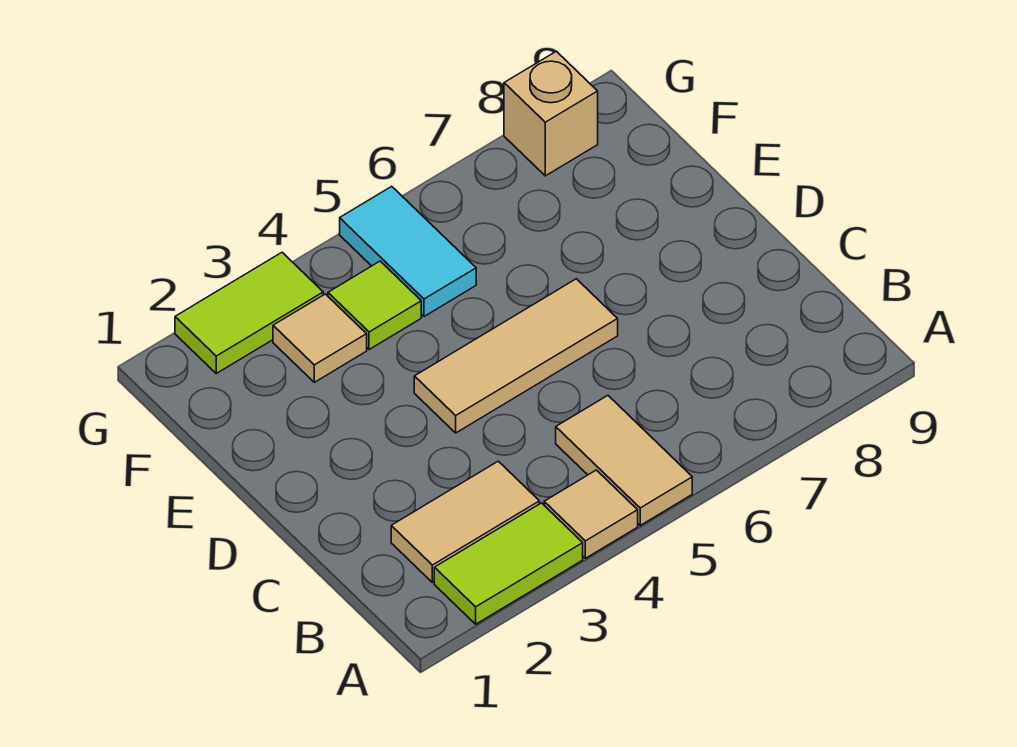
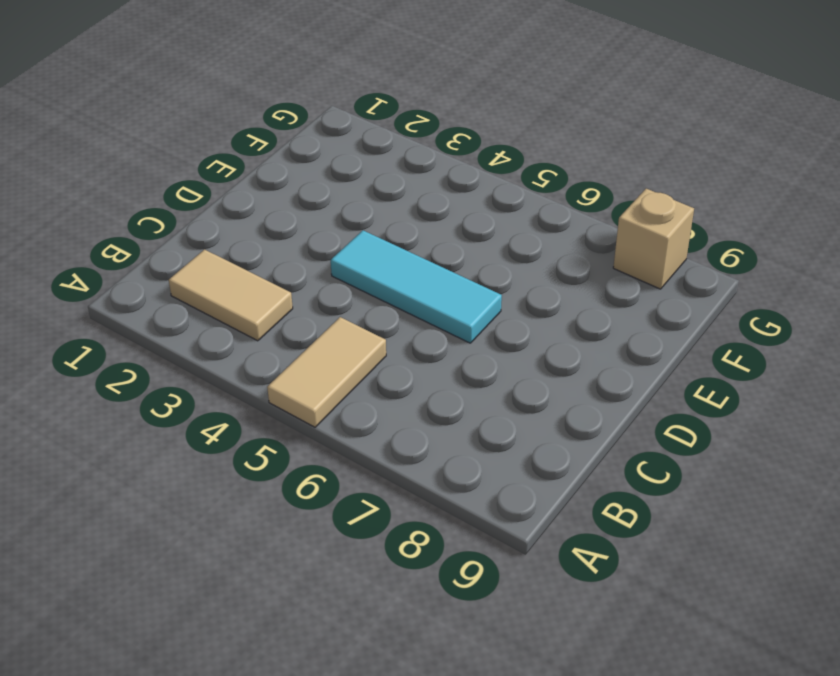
cyan tile D4:D6 level 1 -> tan tile D4:D6 level 1
none -> lime tile A2:A3 level 1
none -> tan tile A4 level 1

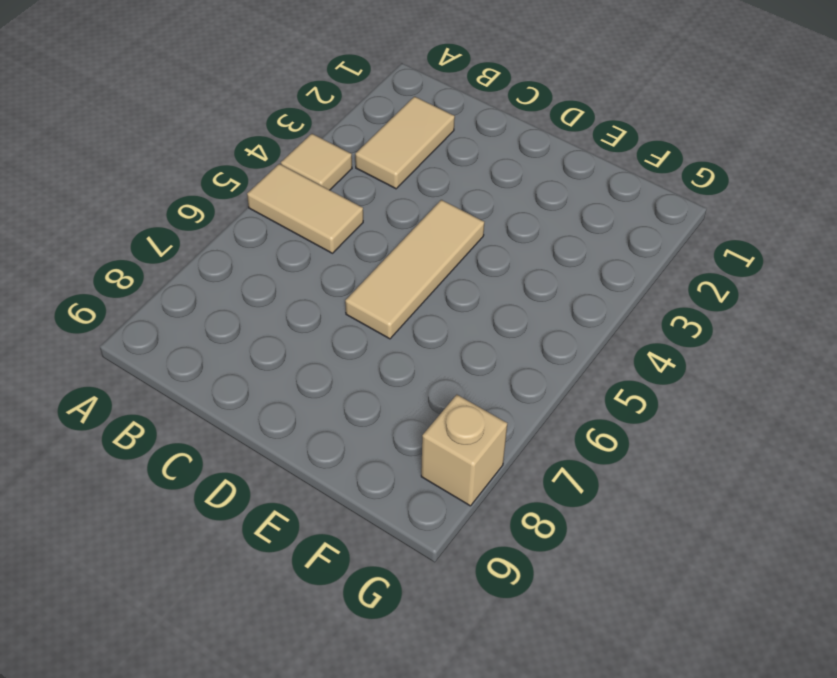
none -> lime tile A2:A3 level 1
none -> tan tile F3 level 1

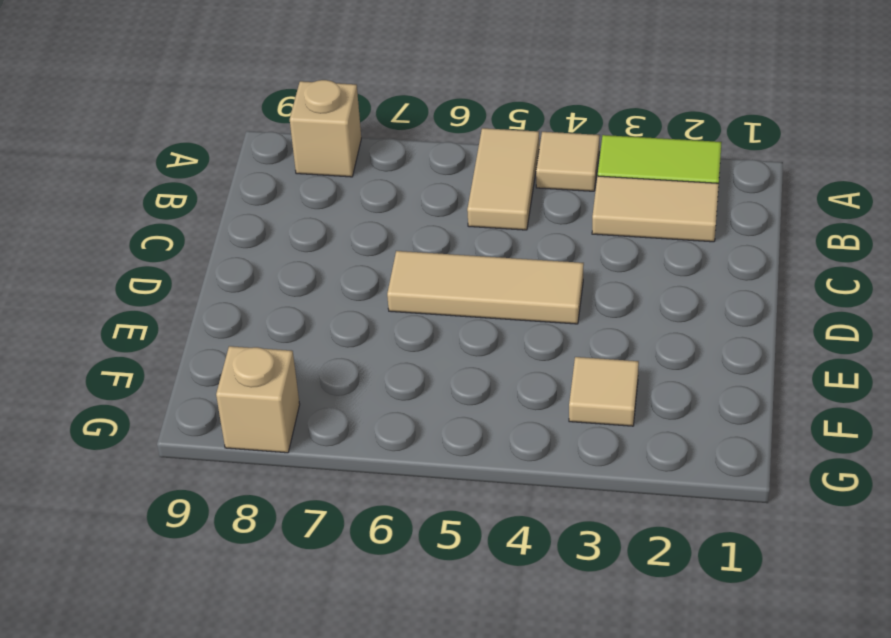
tan brick A8 level 1 -> none
none -> lime tile F4 level 1
none -> cyan tile F5:G5 level 1

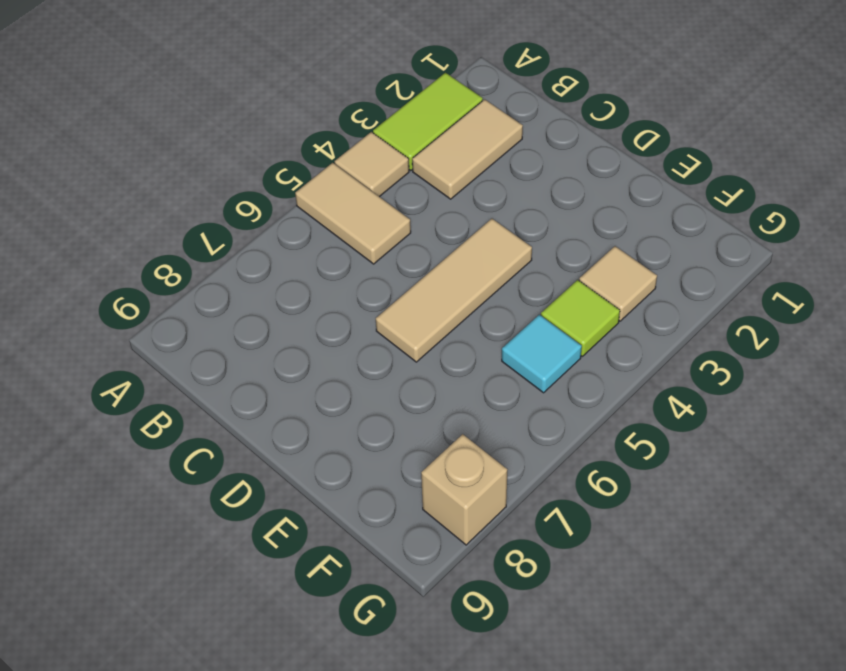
cyan tile F5 level 1 -> cyan tile F5:G5 level 1
none -> lime tile G2:G3 level 1

